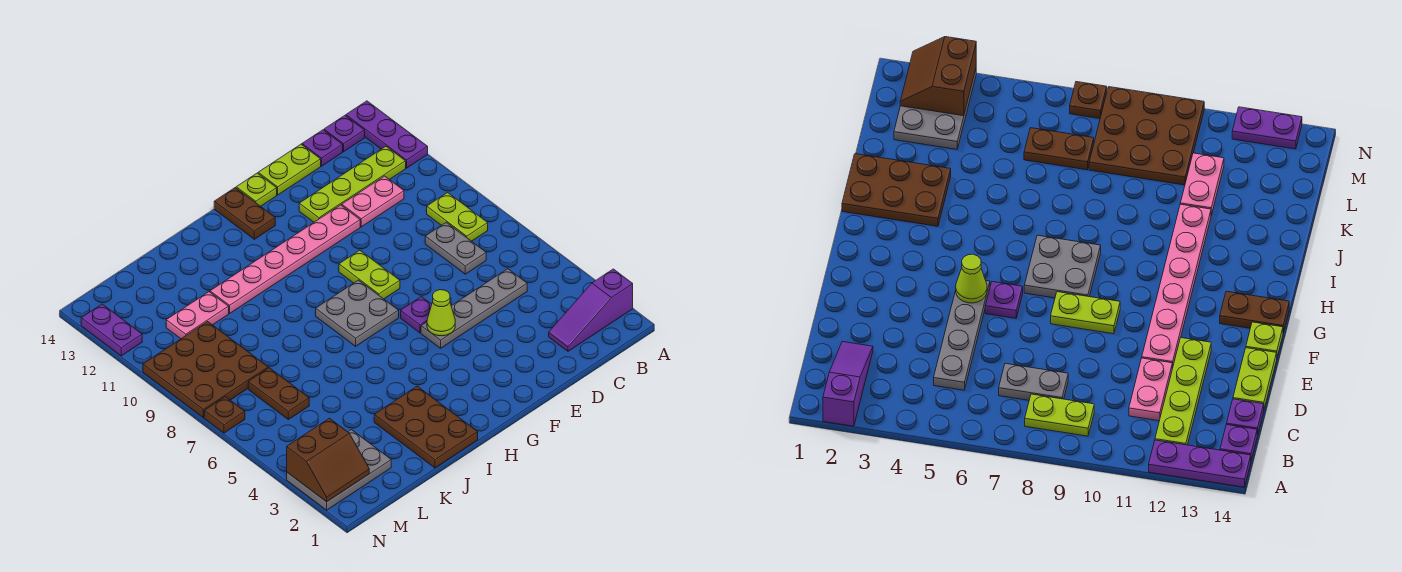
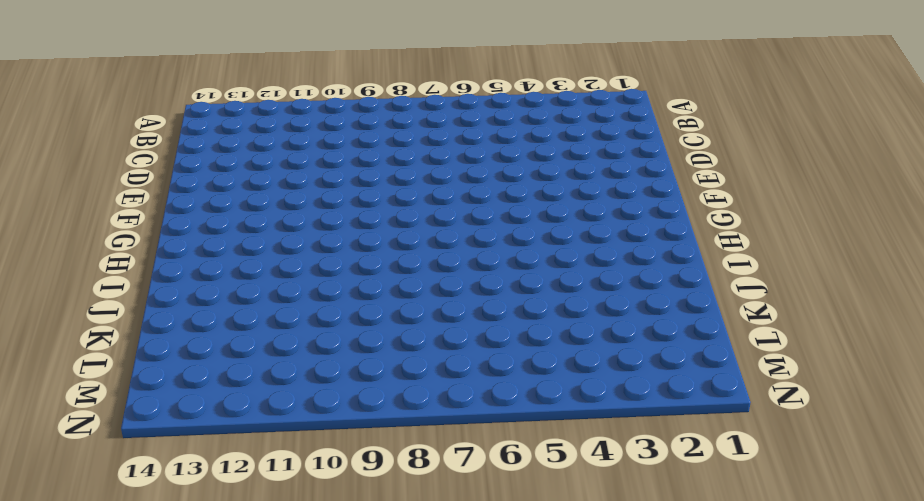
none -> purple slope A2:C2 level 1 top A
none -> purple plate A12:A14 level 1
none -> lime plate B8:B9 level 1

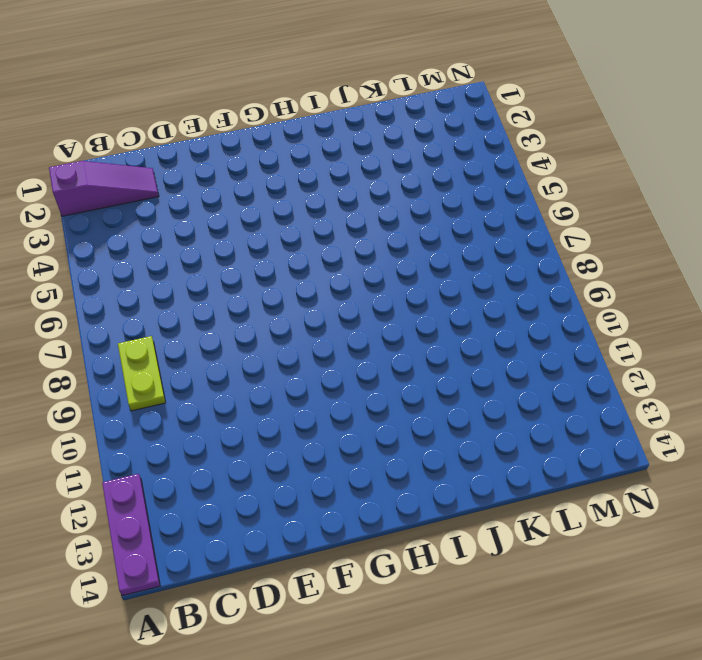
none -> lime plate B12:E12 level 1
none -> purple plate B14 level 1
none -> grey plate C5:F5 level 1

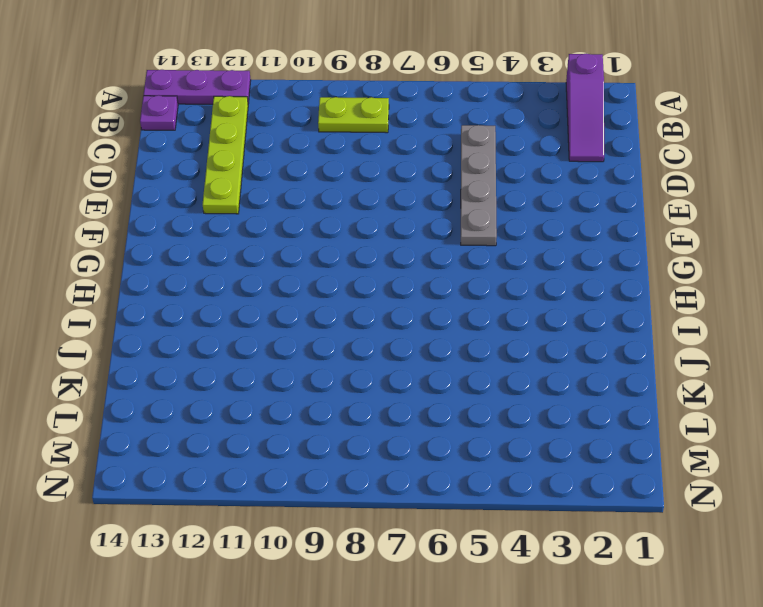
none -> grey plate C7:C8 level 1
none -> pink plate C11:D11 level 1
none -> purple plate C14 level 1

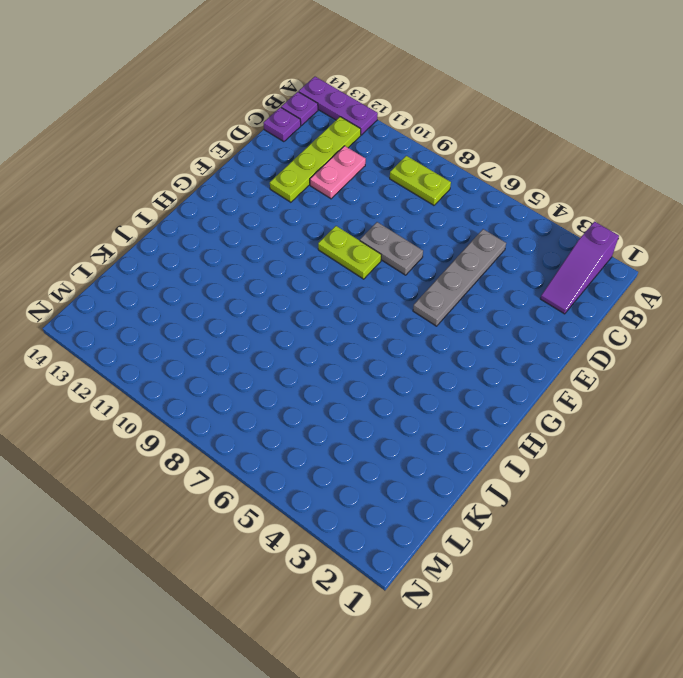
grey plate E7:E8 level 1 -> grey plate C7:C8 level 1
none -> lime plate D14:E14 level 1
none -> pink plate E11:J11 level 1
none -> purple plate F6 level 1

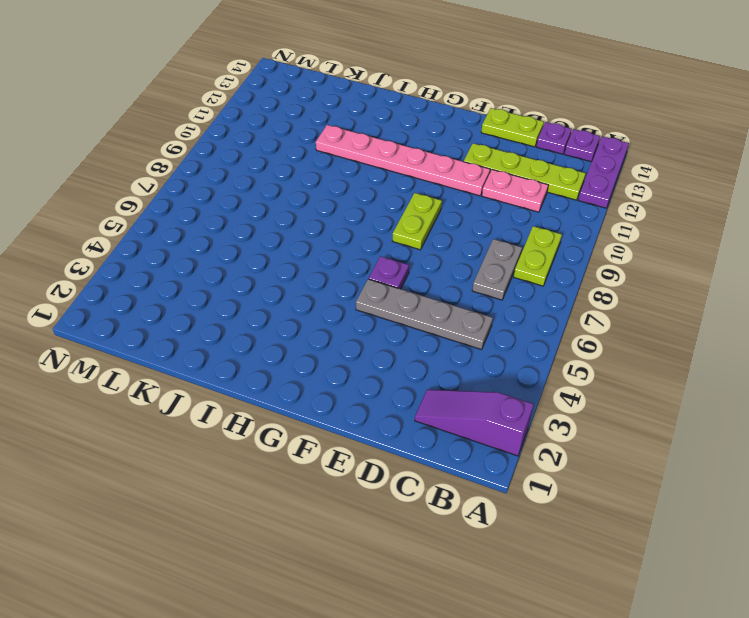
none -> lime plate F14 level 1
none -> grey plate G7:H8 level 1
none -> brown plate G13:G14 level 1

